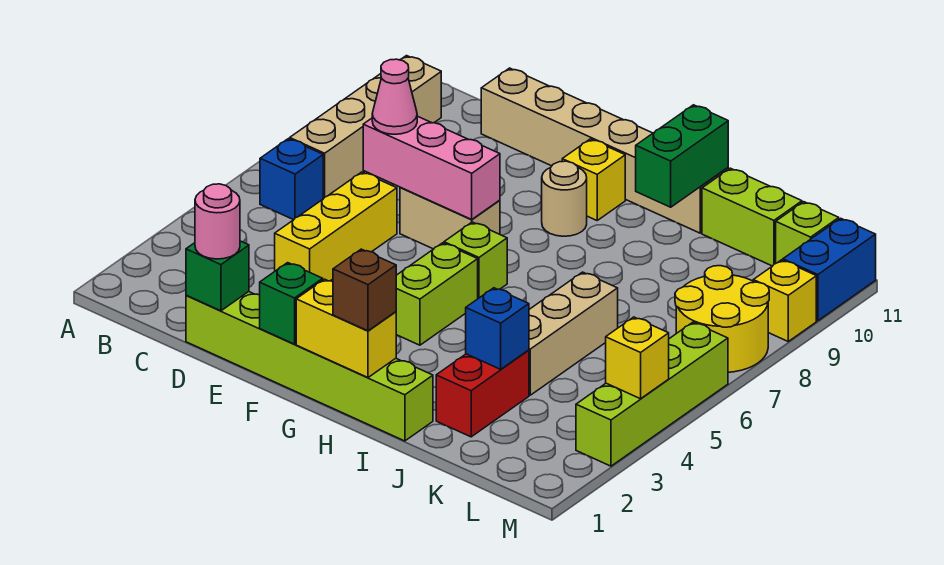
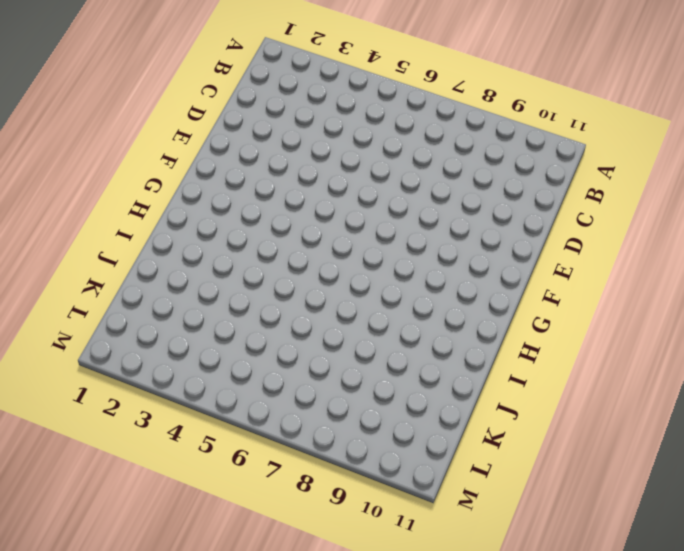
none -> blue brick B6 level 1
none -> tan brick B7:B10 level 1
none -> lime brick D1:I1 level 1

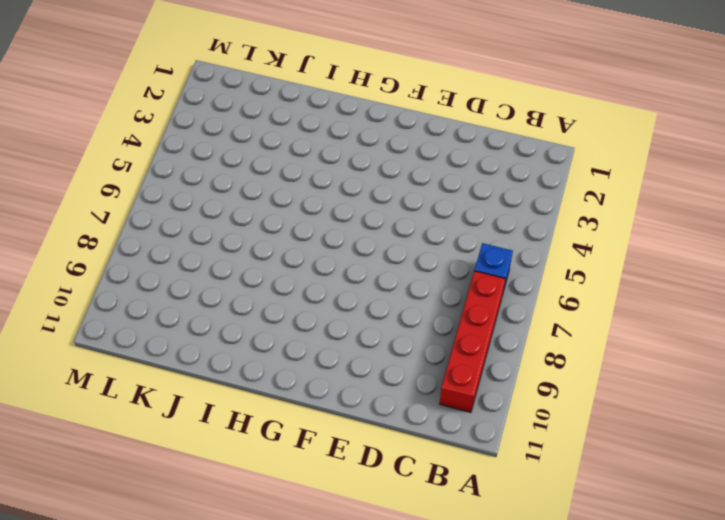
red brick B7:B10 level 1 -> tan brick B7:B10 level 1
none -> lime brick D1:I1 level 1
none -> yellow brick D4:D6 level 1
none -> tan brick D11:I11 level 1

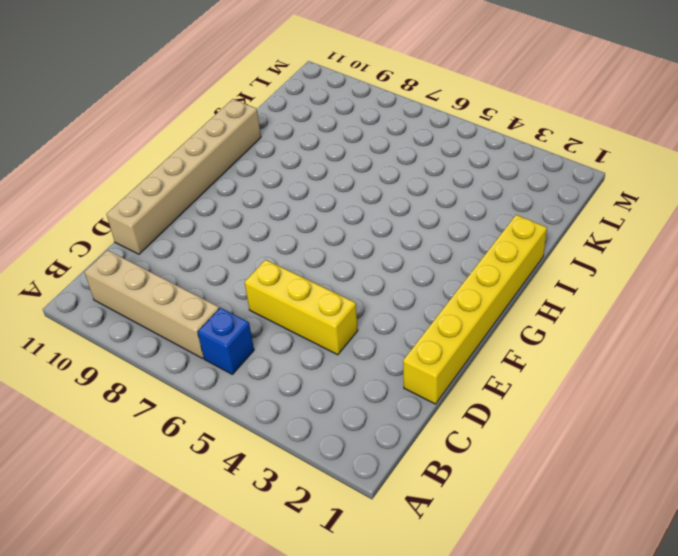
yellow brick D1:I1 level 1 -> lime brick D1:I1 level 1
none -> tan brick E7:F7 level 1
none -> lime brick G4:G5 level 1
none -> lime brick G6 level 1

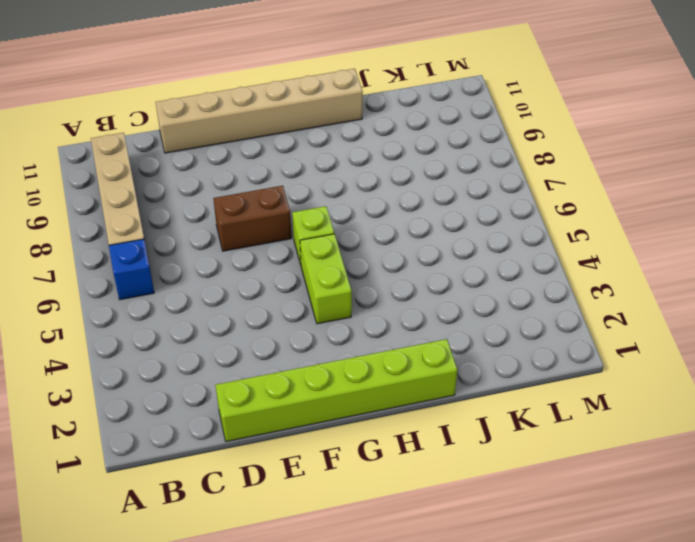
brown brick E7:F7 level 1 -> tan brick E7:F7 level 1
none -> yellow brick D4:D6 level 1
none -> tan round brick G9 level 1
none -> yellow brick G10 level 1

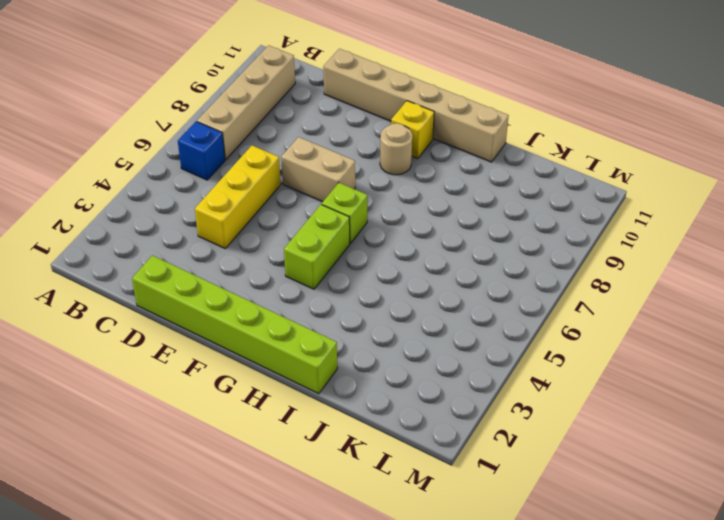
none -> red brick J2:J3 level 1
none -> tan brick J4:J6 level 1
none -> lime brick J11:K11 level 1

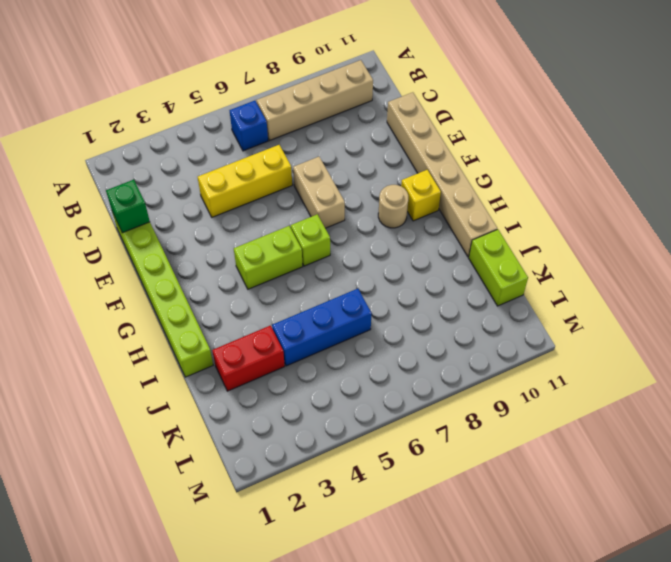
blue brick J4:J6 level 1 -> tan brick J4:J6 level 1
none -> yellow round brick L7:M8 level 1
none -> lime brick L11 level 1
none -> lime brick M3:M6 level 1

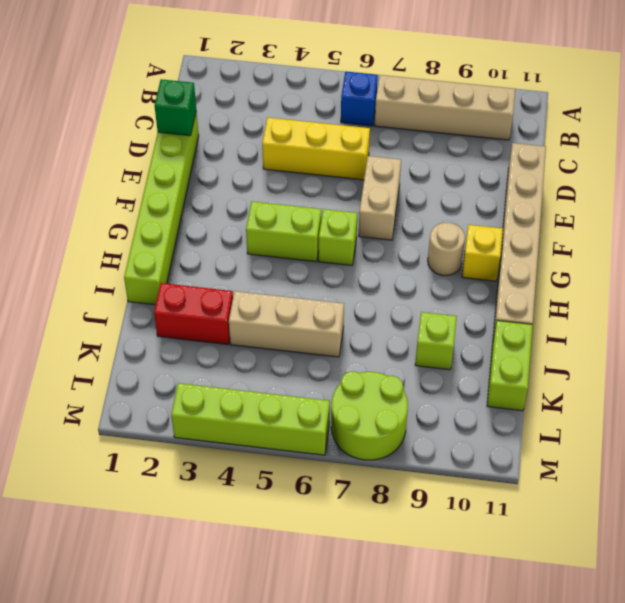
lime brick J9 level 1 -> lime brick L11 level 1
lime round brick L7:M8 level 1 -> yellow round brick L7:M8 level 1
none -> yellow brick M9 level 1
none -> blue brick M10:M11 level 1
none -> pink brick D7:F7 level 2

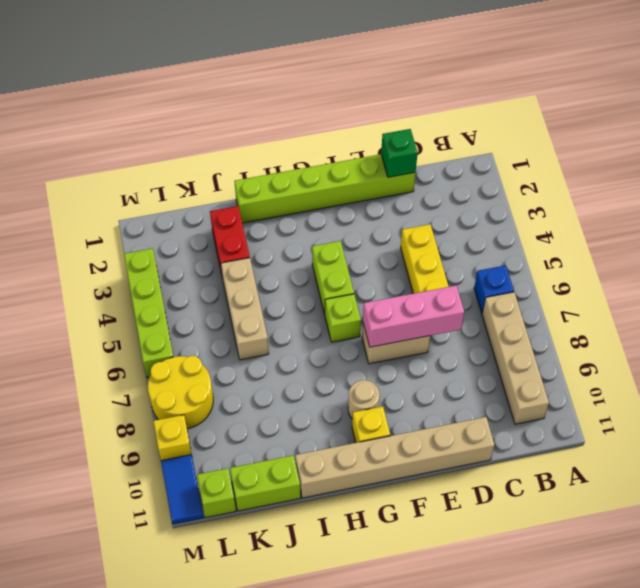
blue tile M10:M11 level 1 -> blue brick M10:M11 level 1
none -> green brick F1 level 2
none -> yellow brick G1:H1 level 2
none -> green brick I10:I11 level 2

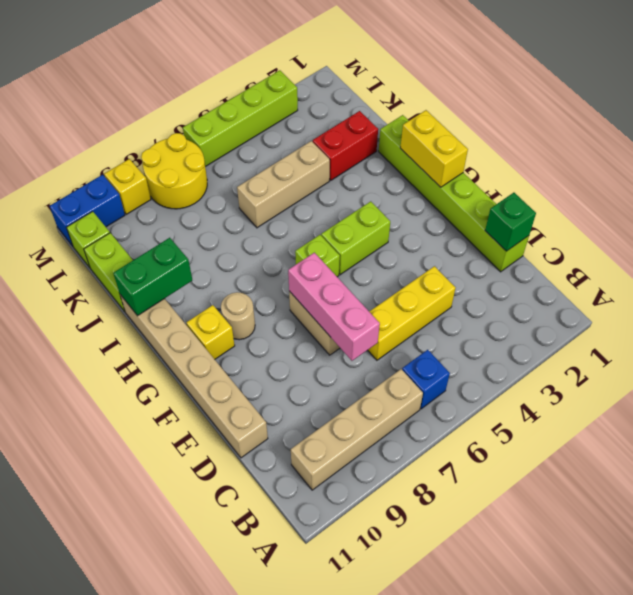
none -> green brick F1 level 2
none -> blue brick J3 level 2
none -> yellow brick M4 level 2

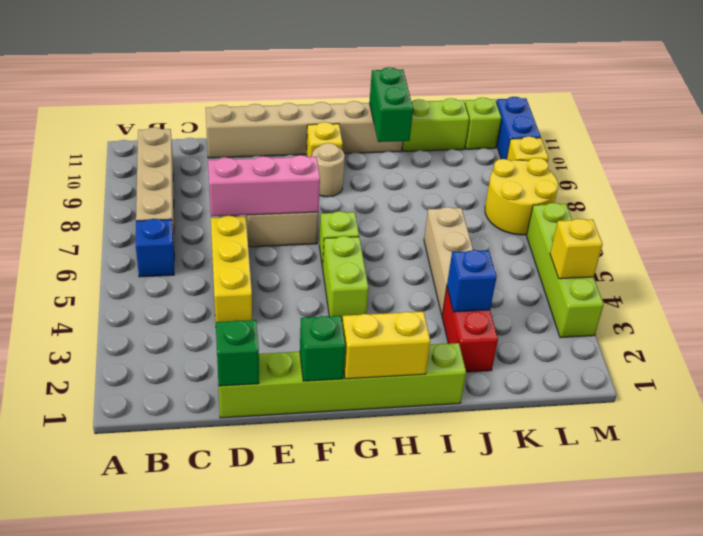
none -> pink round brick D1 level 3
none -> pink cone D7 level 3
none -> brown brick H1 level 3

